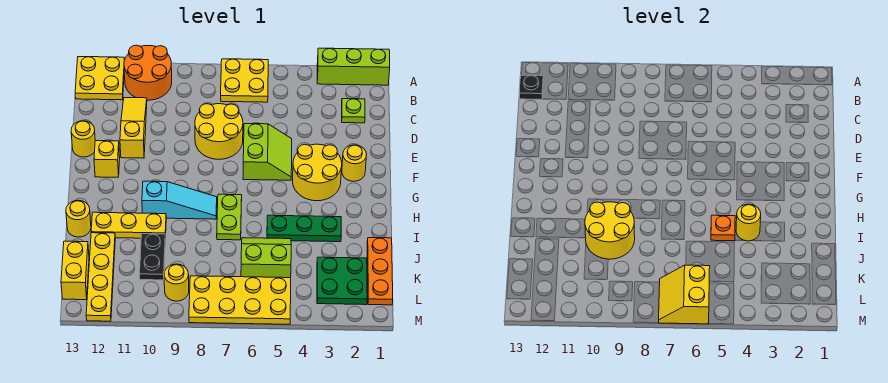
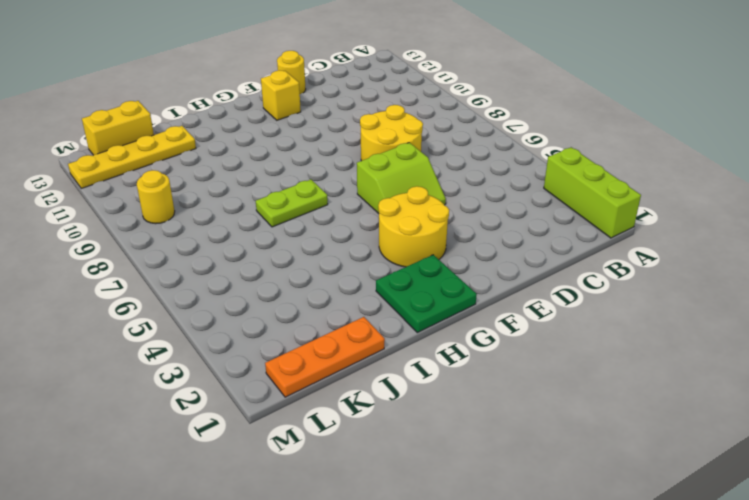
green plate G1:H2 level 1 -> green plate K2:L3 level 1
none -> yellow plate A6:B7 level 1
none -> orange round brick A10:B11 level 1
none -> yellow plate A12:B13 level 1
none -> lime plate C2 level 1

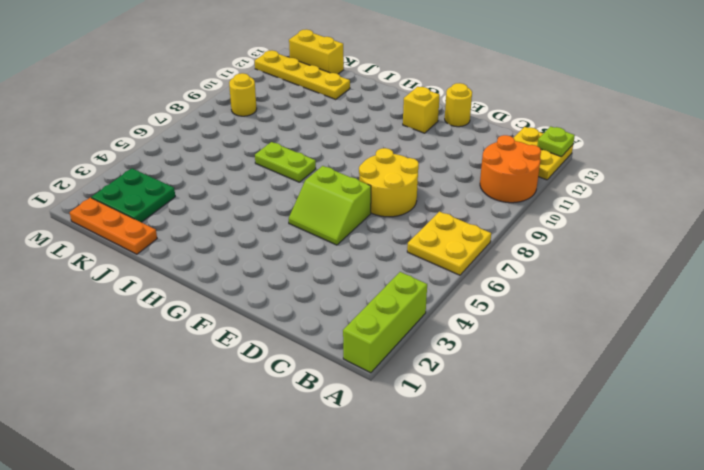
lime plate A13 level 2 -> lime plate C2 level 1
none -> yellow slope C11:E11 level 1 top E
none -> yellow round brick F2 level 1
none -> yellow round brick F3:G4 level 1
none -> cyan slope H8:H10 level 1 top 10

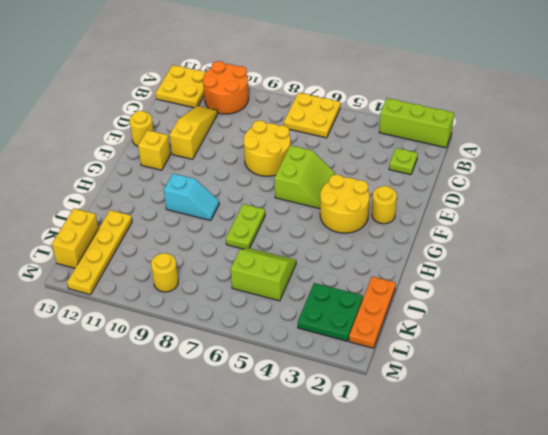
cyan slope H9:H10 level 1 top 10 -> cyan slope H8:H10 level 1 top 10
none -> green plate I3:I5 level 1
none -> yellow plate I10:I12 level 1
none -> yellow round brick I13 level 1
none -> black plate J10:K10 level 1

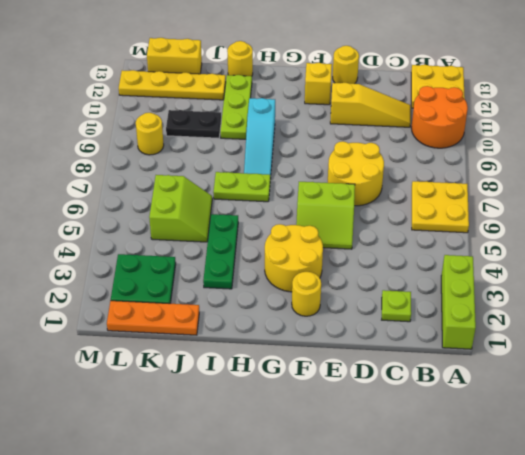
lime plate I10:I12 level 1 -> yellow plate I10:I12 level 1
none -> yellow plate L5:M8 level 1
none -> black plate B13 level 2
none -> yellow round brick I4 level 2
none -> orange plate I5 level 2

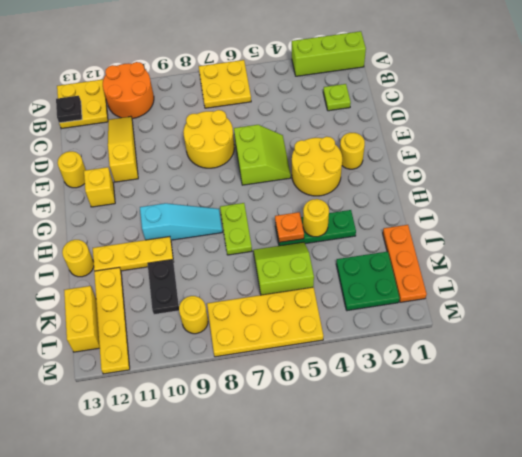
none -> yellow round brick I9:J10 level 2
none -> yellow slope L6:M7 level 2 top 6

